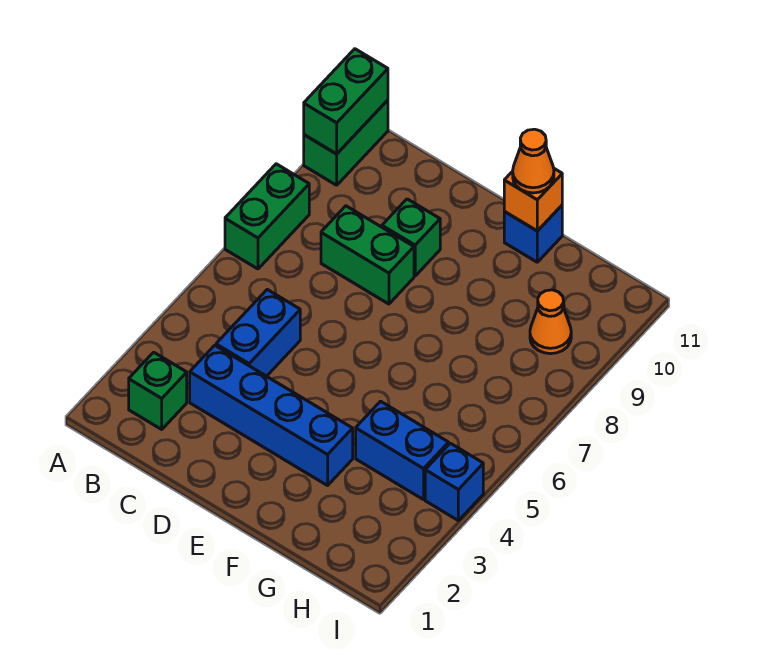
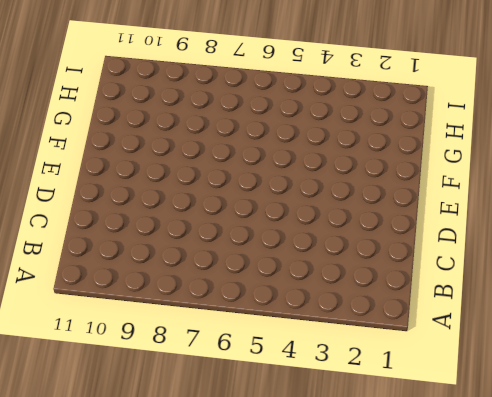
none -> green brick A7:A8 level 1
none -> green brick A10:A11 level 1
none -> green brick B2 level 1

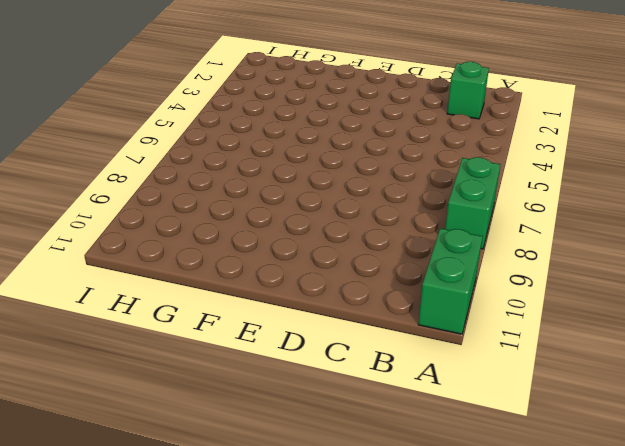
none -> blue brick C3:F3 level 1
none -> blue brick C4:C5 level 1
none -> green brick C8:D8 level 1

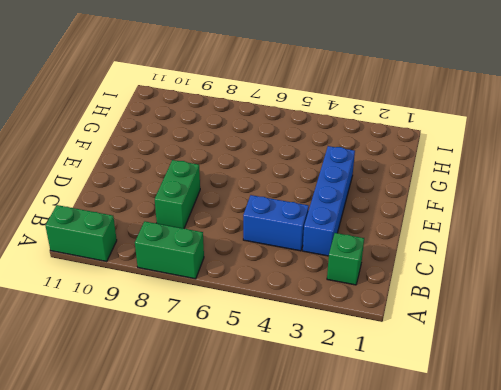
none -> green brick D9 level 1
none -> blue brick F11 level 1
none -> blue brick G4:H4 level 1

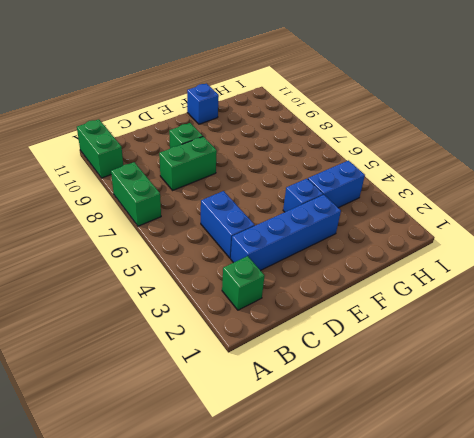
blue brick F4 level 1 -> blue brick I4 level 1
none -> orange cone H9 level 1
none -> green brick A10:A11 level 2
none -> orange brick F11 level 2

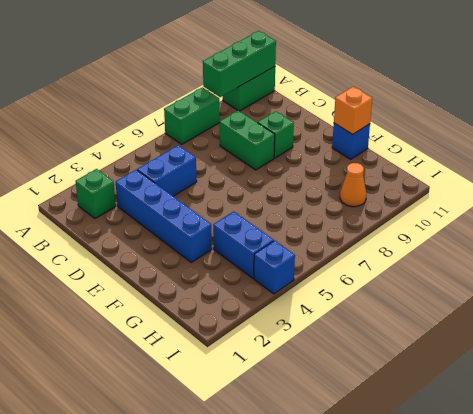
green brick A9:A11 level 2 -> green brick A10:A11 level 2
none -> orange cone F11 level 3

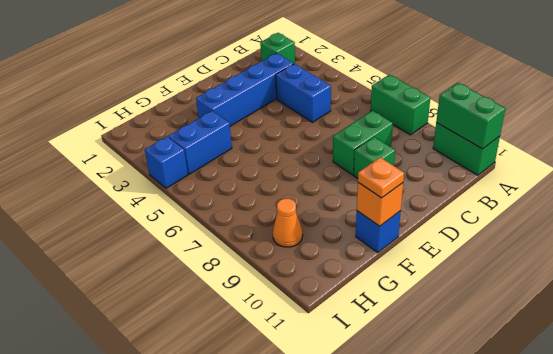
orange plate F11 level 3 -> orange cone F11 level 3

